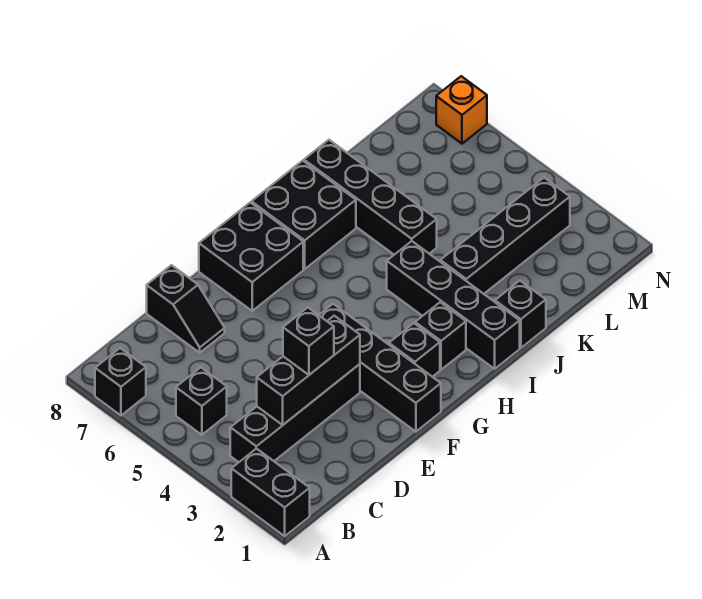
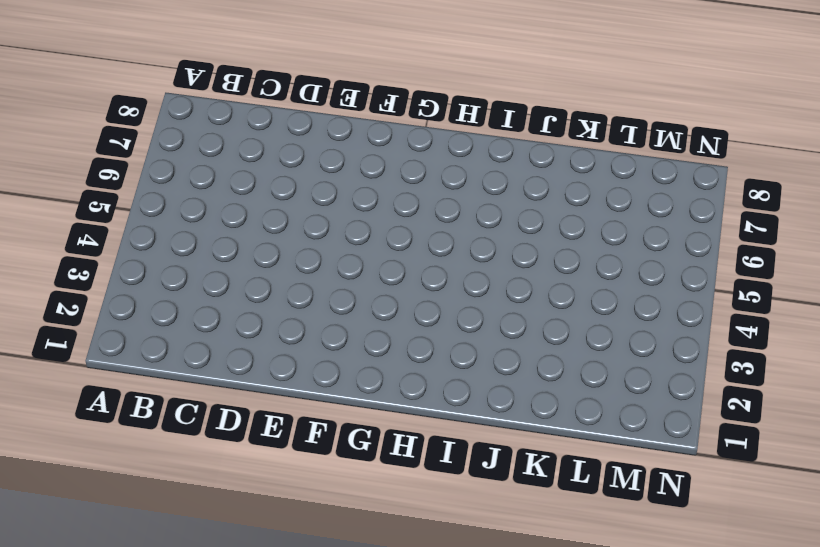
none -> black brick A1:A2 level 1
none -> black brick A7 level 1
none -> black brick B3:E3 level 1

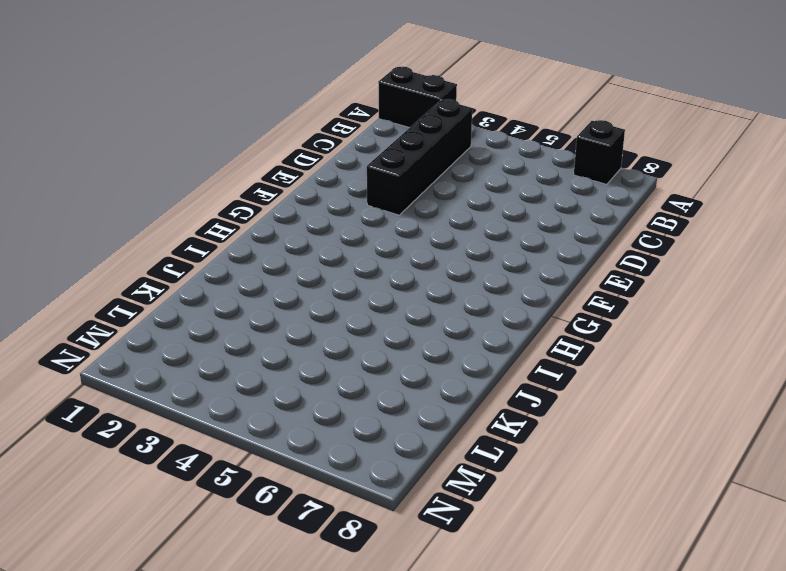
none -> black brick B5 level 1
none -> black slope D7:D8 level 1 top 8
none -> black brick F1:F4 level 1

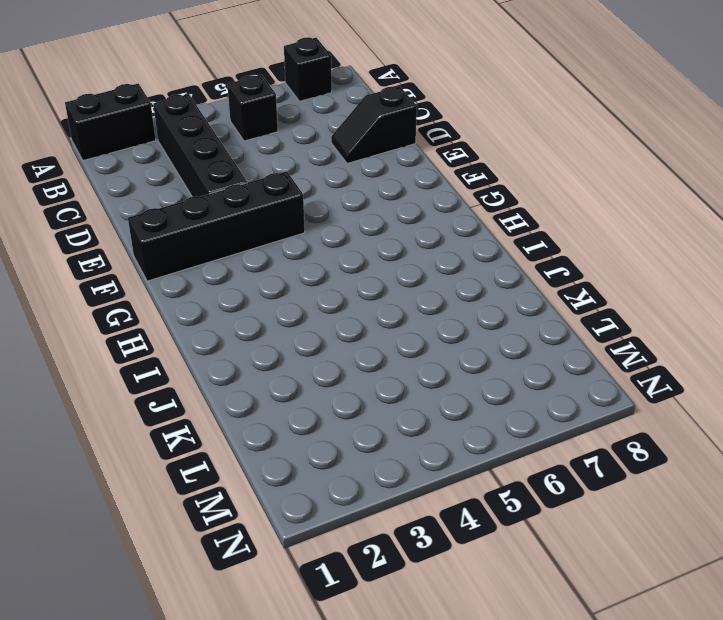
none -> black brick F7:G8 level 1
none -> black brick G2 level 1
none -> black brick H2 level 1

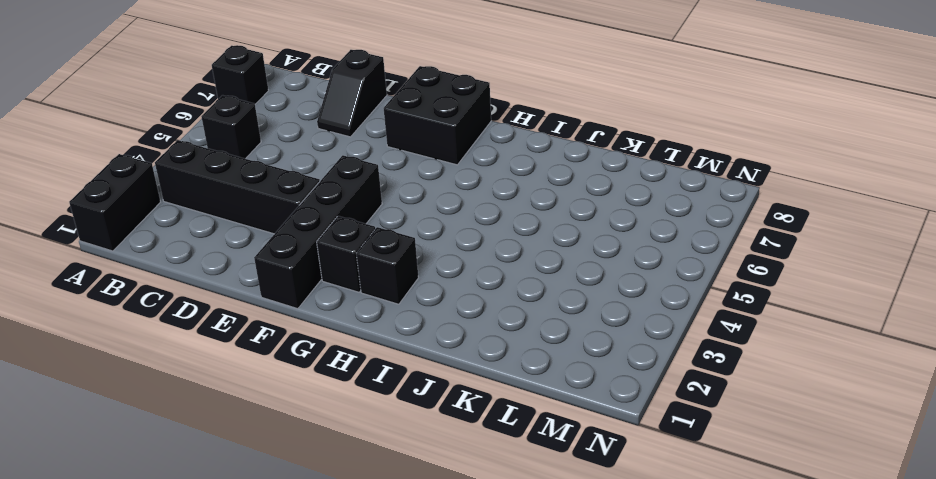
none -> black brick H7:I8 level 1
none -> black brick I1:I4 level 1
none -> black brick J1 level 1

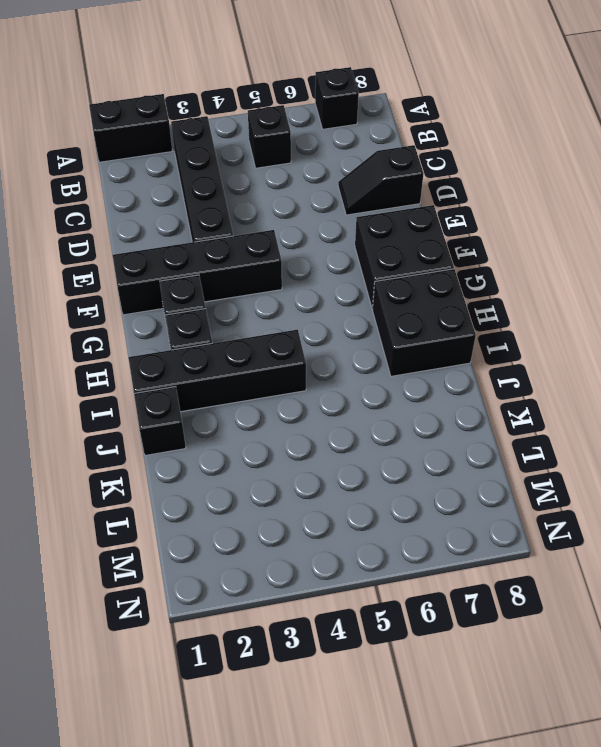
none -> black brick J3:M3 level 1
none -> black brick J5:J8 level 1
none -> orange brick N7 level 1

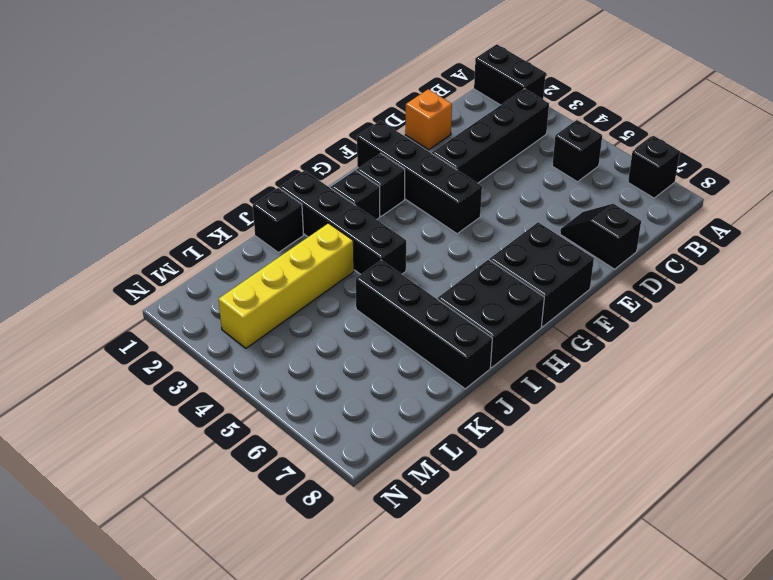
orange brick D1 level 1 -> orange brick N7 level 1
yellow brick J3:M3 level 1 -> black brick J3:M3 level 1
none -> black brick C3:E3 level 2
none -> black brick D3 level 3

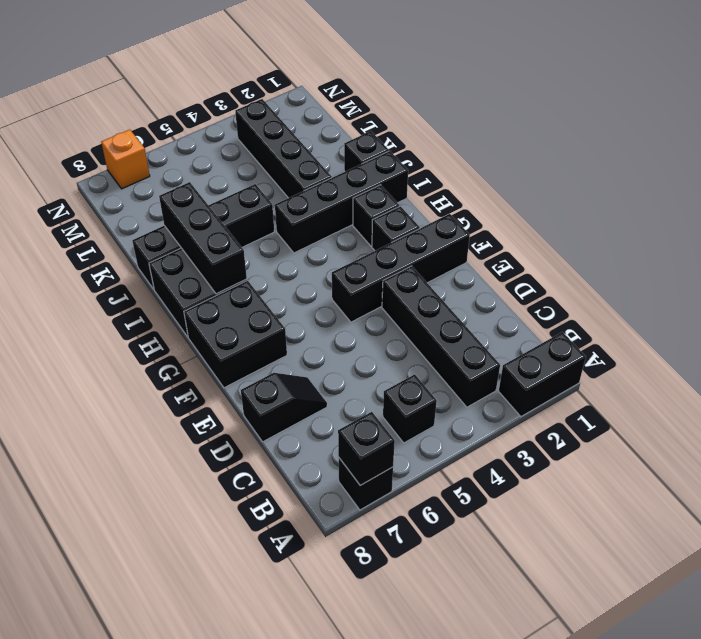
black brick A7 level 2 -> black brick D3 level 3
black brick H7:J7 level 2 -> black brick C3:E3 level 2

